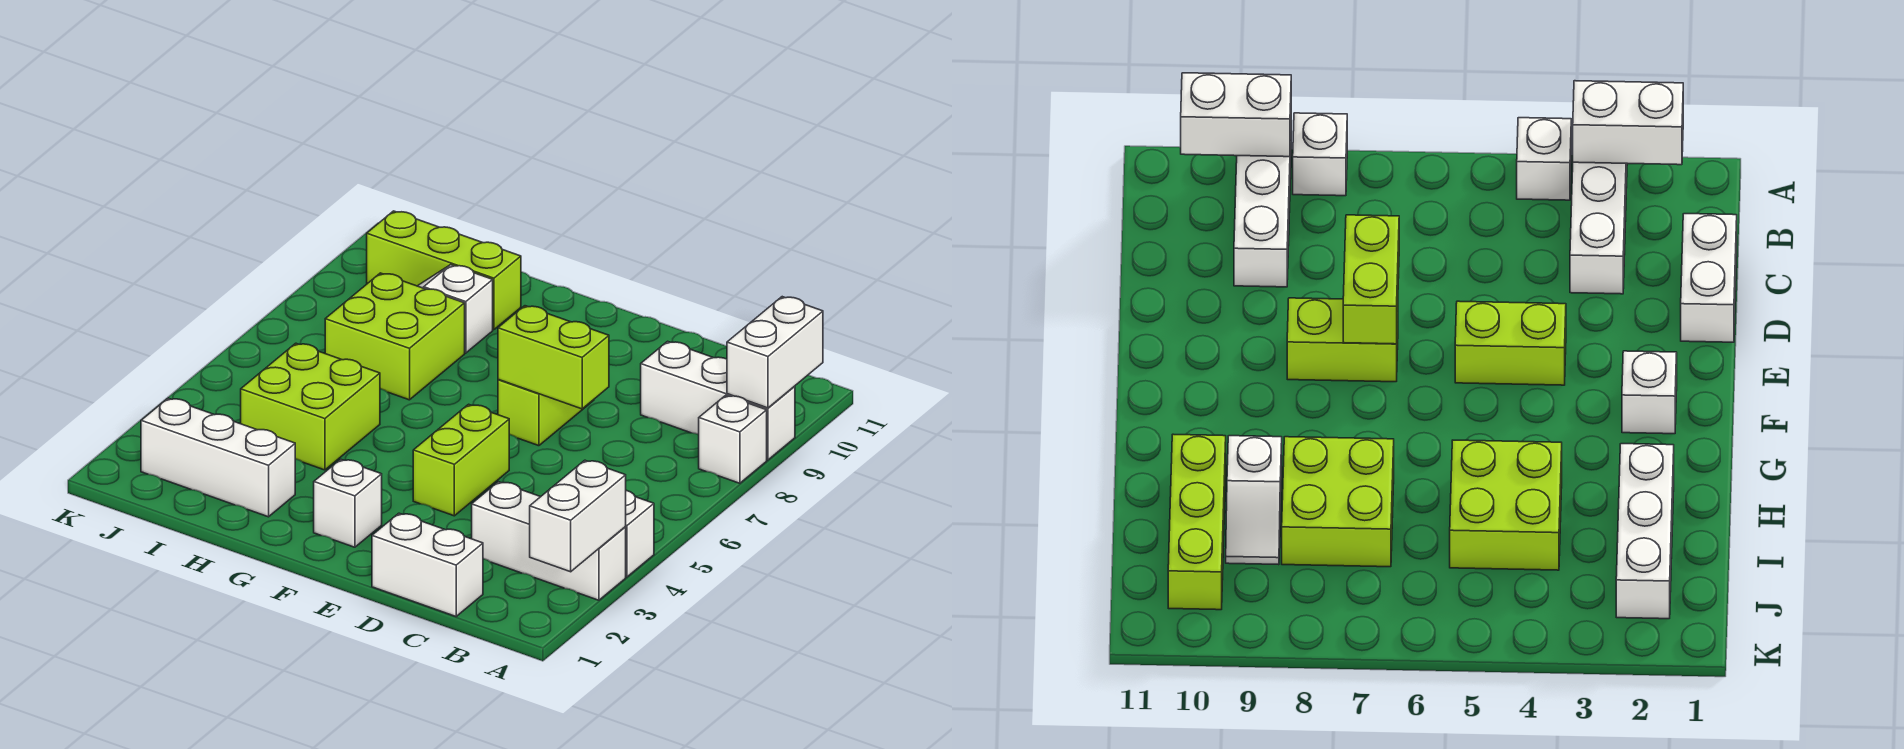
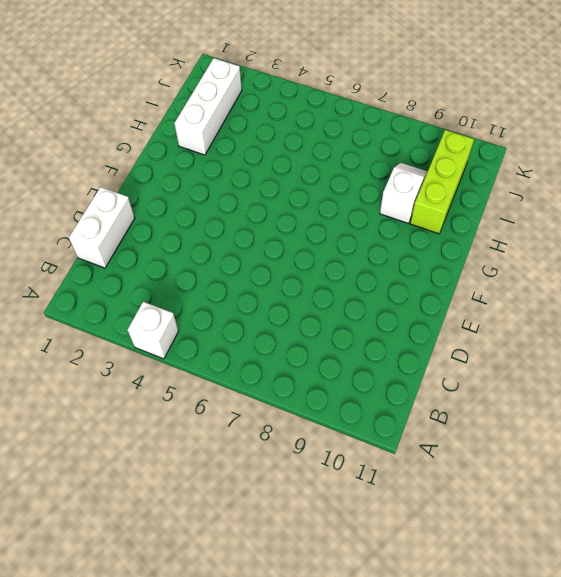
none -> white brick A3:C3 level 1
none -> white brick A8 level 1
none -> white brick A9:C9 level 1

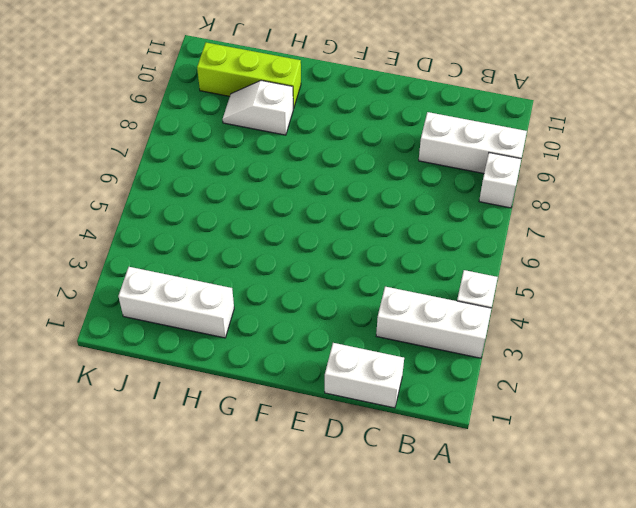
none -> lime brick E4:E5 level 1
none -> lime brick E7:E8 level 1
none -> white brick F2 level 1

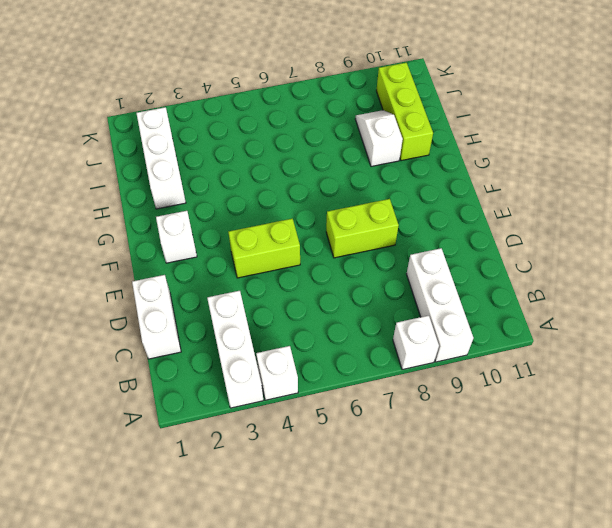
none -> lime brick H4:I5 level 1
none -> lime brick H7:I8 level 1
none -> white brick A2:A3 level 2

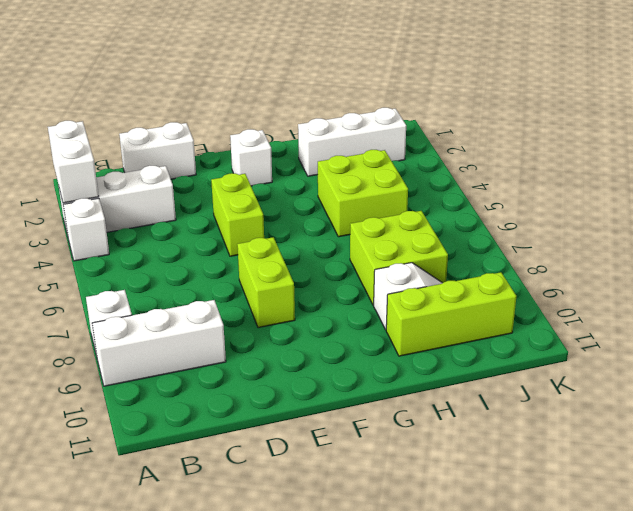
none -> white brick A9:A10 level 2
none -> lime brick D7:E7 level 2

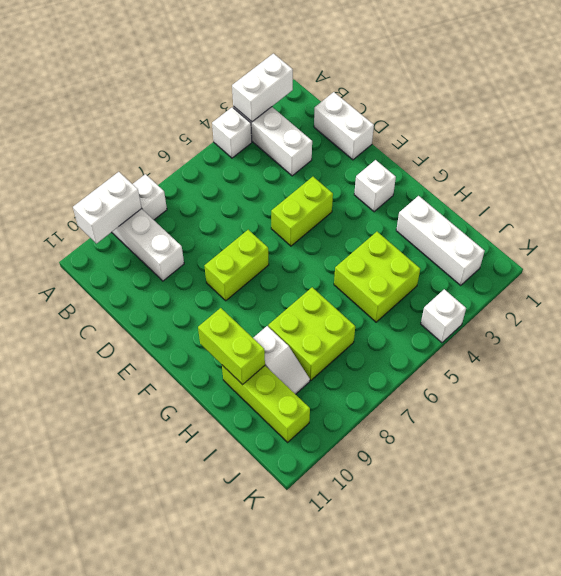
lime brick G10:H10 level 2 -> lime brick D7:E7 level 2
white brick K4 level 1 -> none

